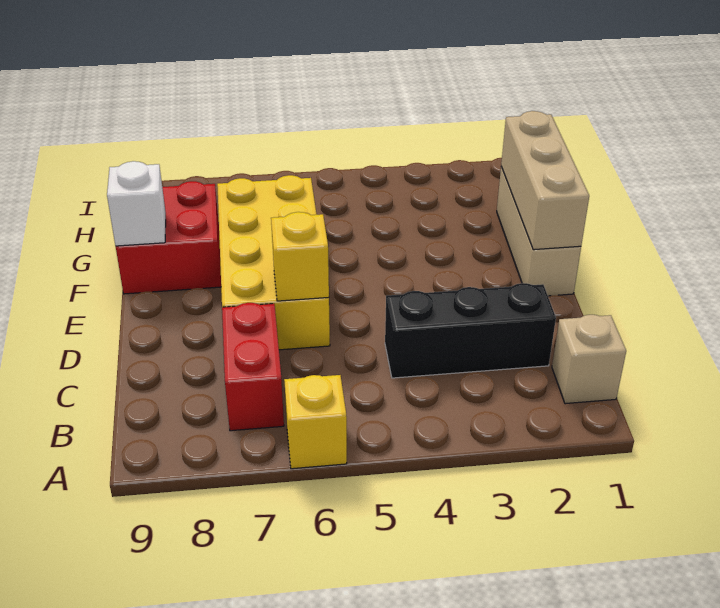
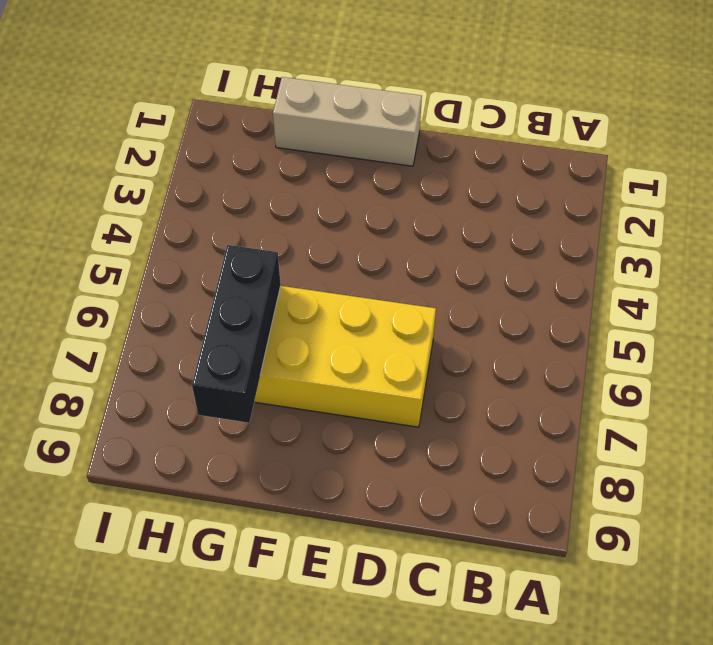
black brick G6:G8 level 2 -> black brick C2:C4 level 1
none -> yellow brick A6 level 1
none -> tan brick B1 level 1

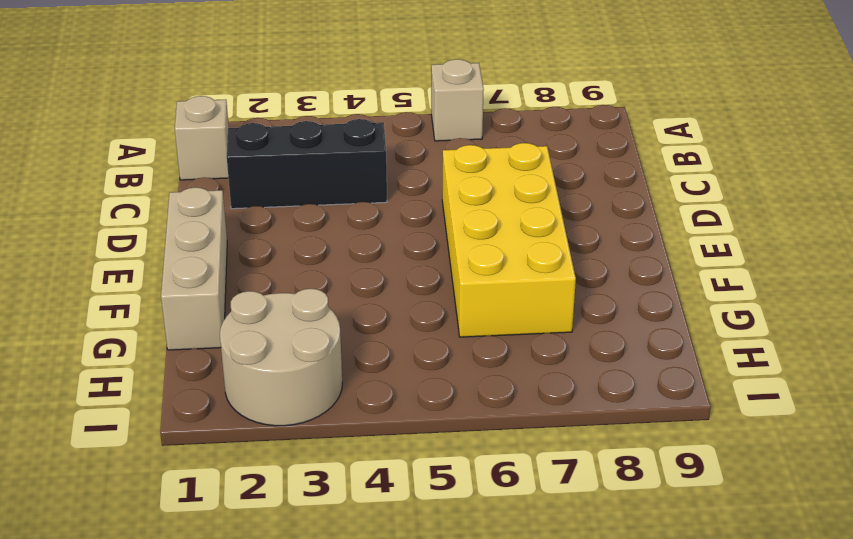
tan brick A6 level 1 -> yellow brick A6 level 1
tan round brick H2:I3 level 1 -> none
none -> red brick B7:C7 level 1
none -> red brick F8:G9 level 1

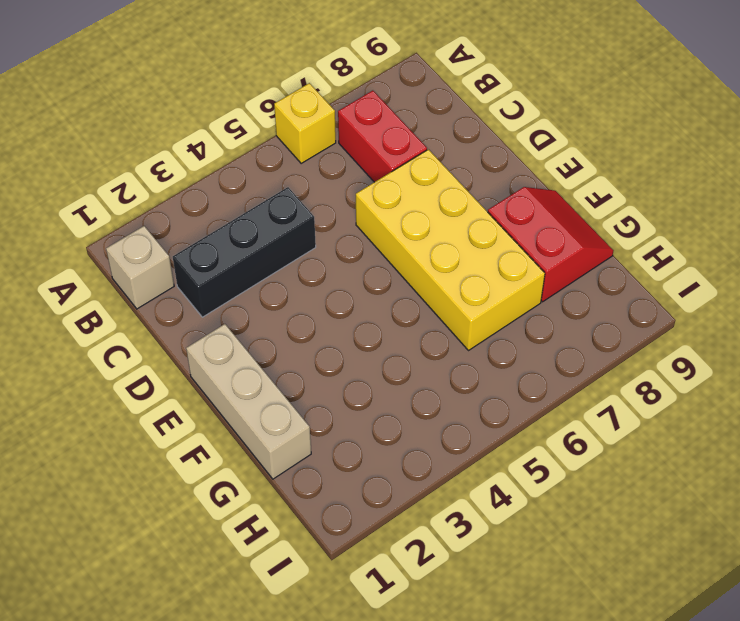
red slope F8:G9 level 1 top 8 -> red brick F8:G9 level 1
none -> yellow brick D6 level 2
none -> tan brick E1:G1 level 2

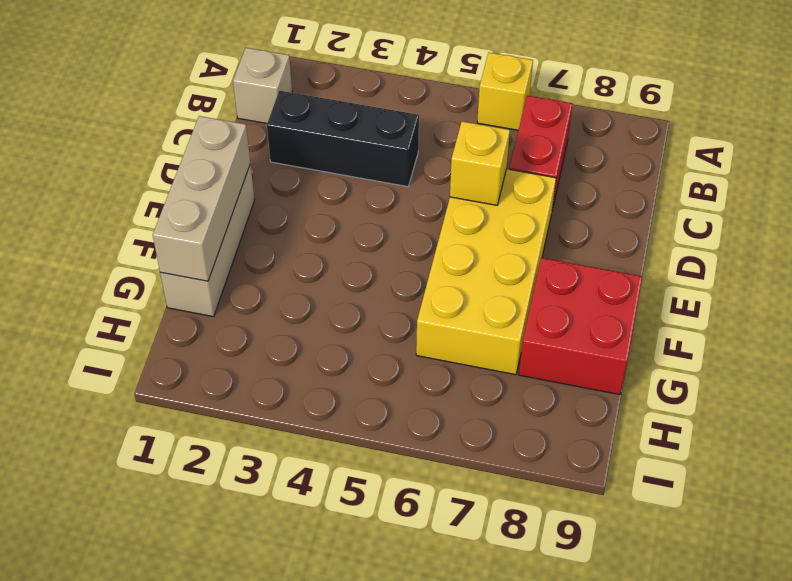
none -> white brick F9 level 2

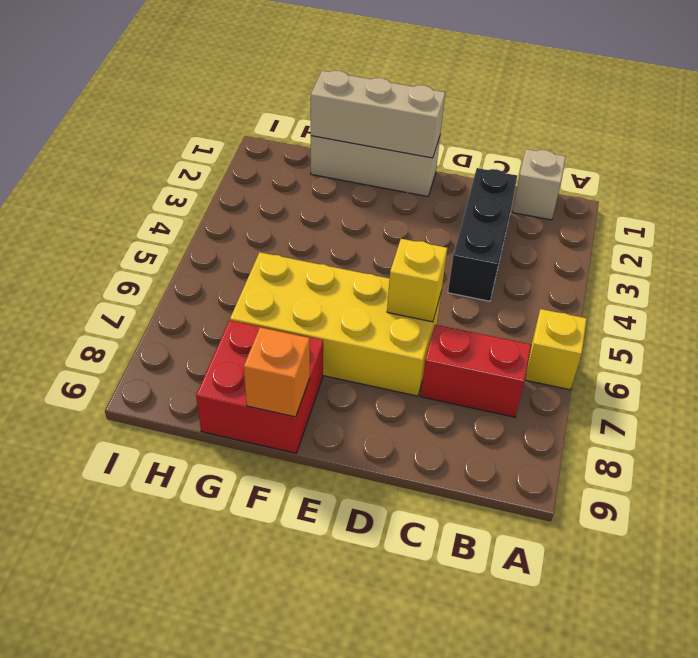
orange brick F9 level 2 -> white brick F9 level 2

